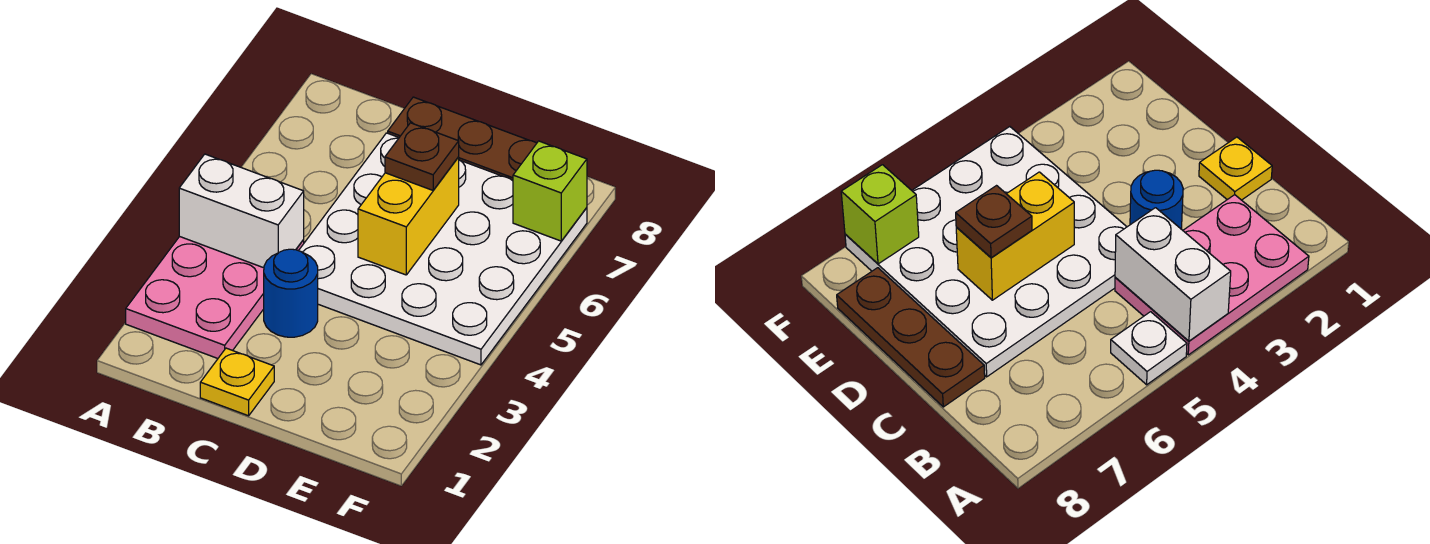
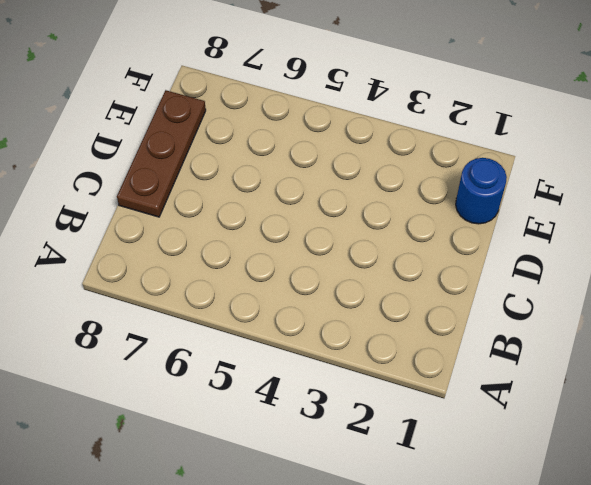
blue round brick E1 level 1 -> blue round brick C3 level 1
none -> pink plate A2:B4 level 1
none -> white plate A5 level 1

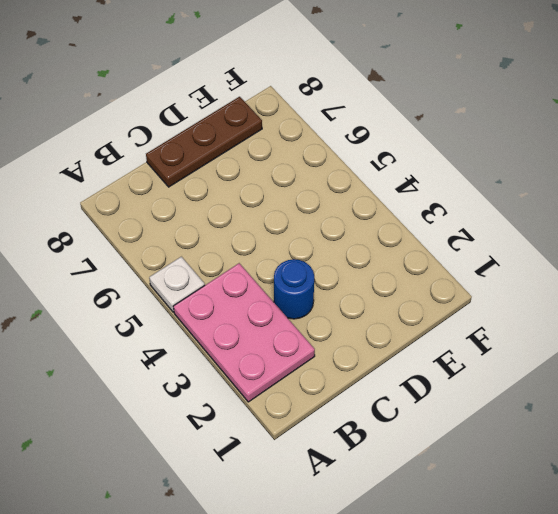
none -> yellow plate C1 level 1
none -> white plate C4:F7 level 1

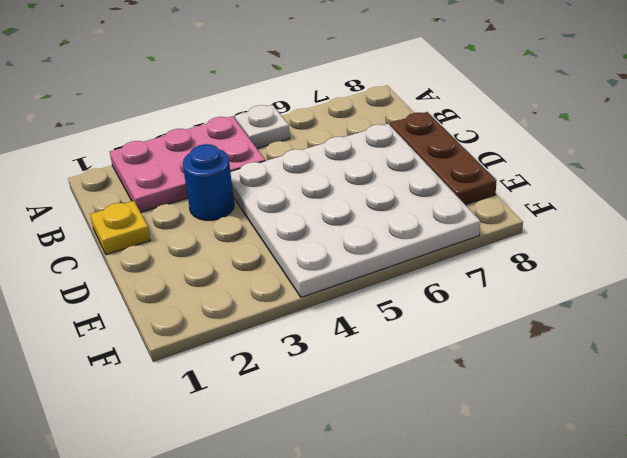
none -> white brick A4:B4 level 2
none -> yellow brick D5:D6 level 2

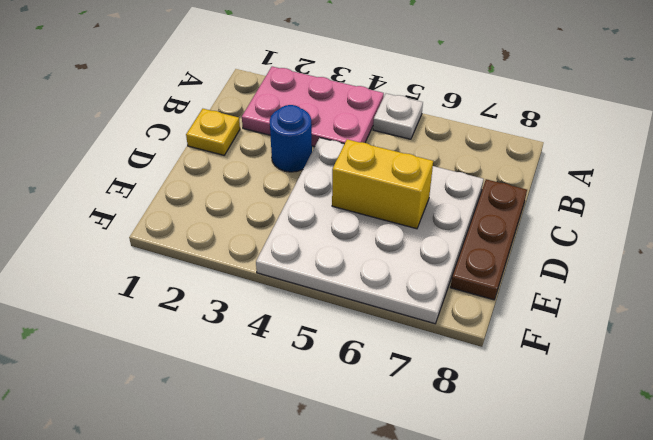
none -> white brick A4:B4 level 2
none -> lime brick F7 level 2

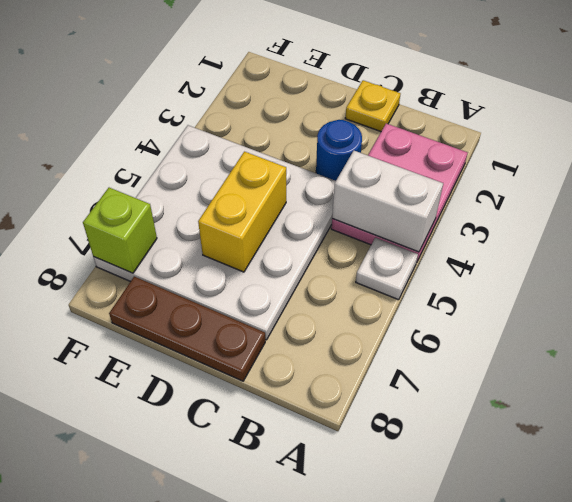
none -> brown plate D6 level 3

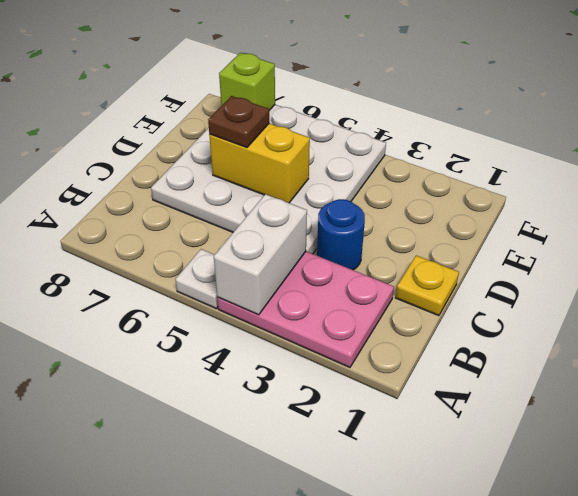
none -> brown plate C8:E8 level 1

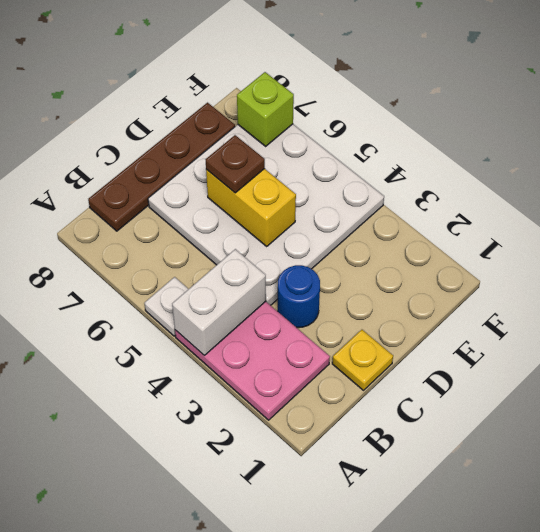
brown plate B8:E8 level 1 -> brown plate C8:E8 level 1

